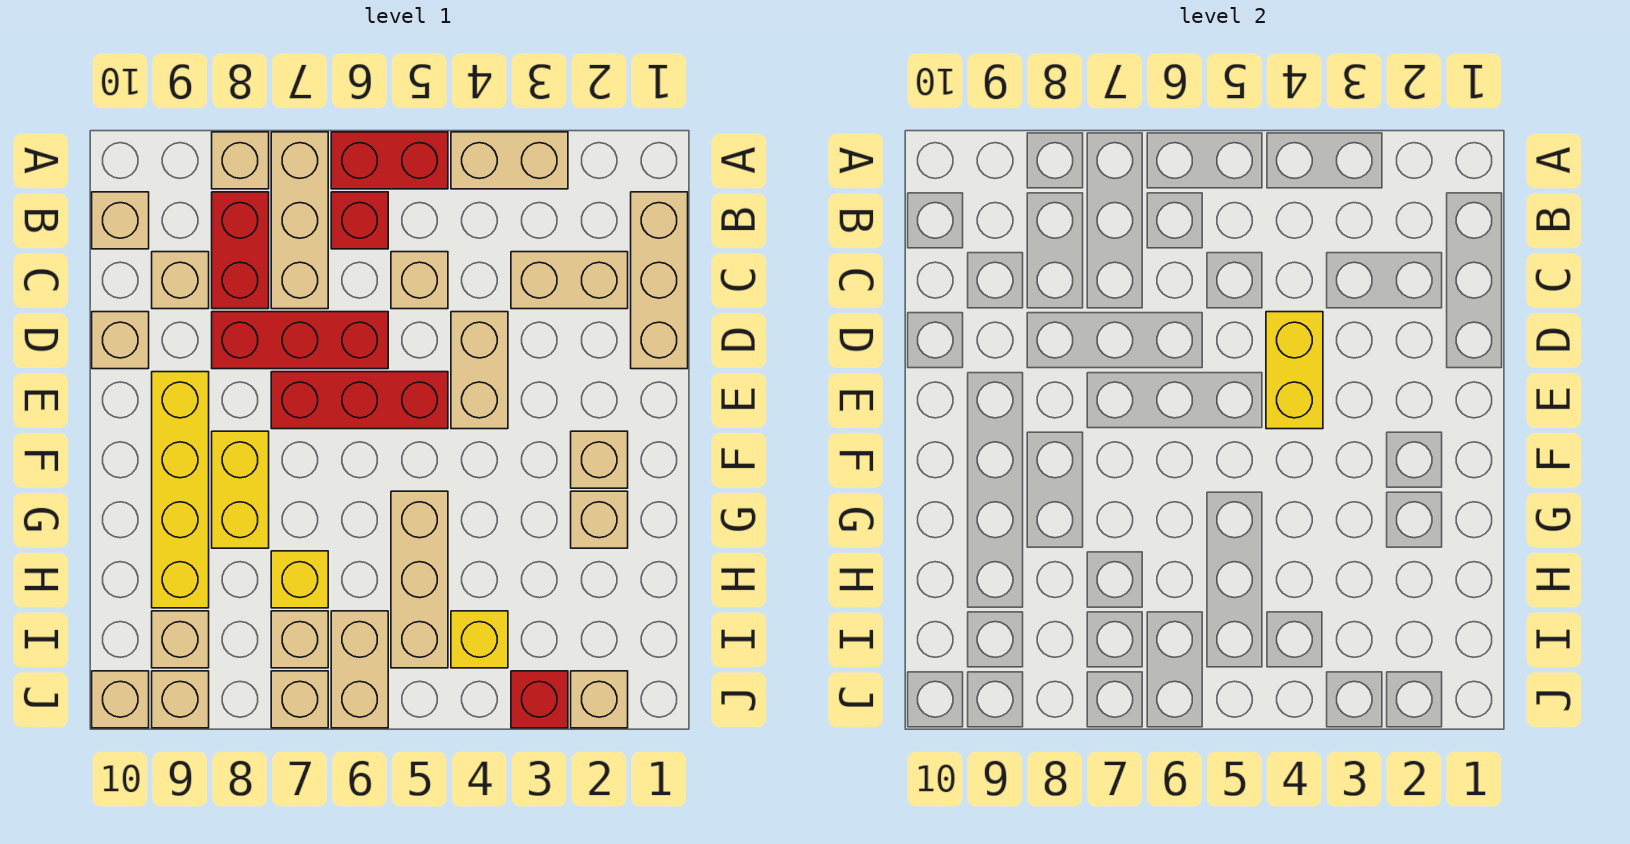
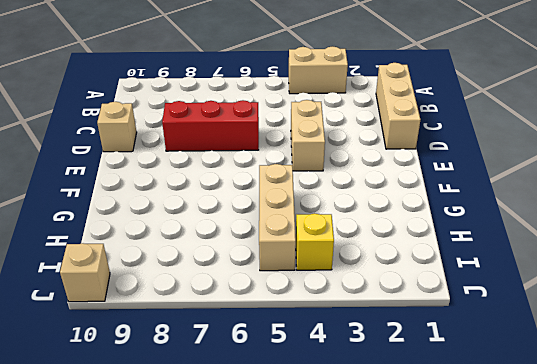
none -> red brick A5:A6 level 1
none -> tan brick A7:C7 level 1
none -> tan brick A8 level 1
none -> red brick B6 level 1

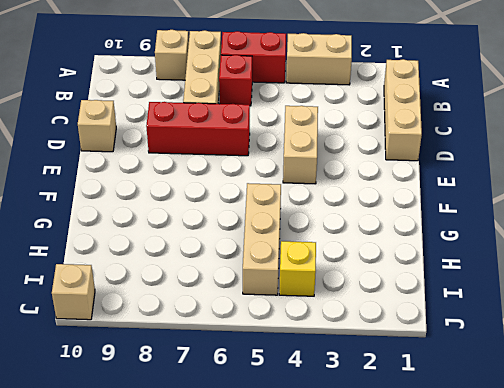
none -> red brick B8:C8 level 1
none -> tan brick B10 level 1
none -> tan brick C2:C3 level 1
none -> tan brick C5 level 1

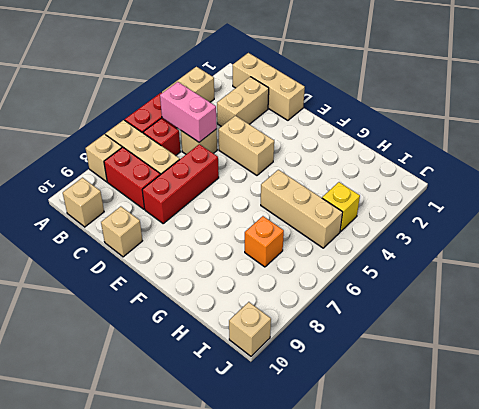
pink brick B5:C5 level 2 -> none
orange brick H7 level 1 -> yellow brick H7 level 1
none -> tan brick C9 level 1
none -> red brick E5:E7 level 1
none -> yellow brick E9:H9 level 1
none -> tan brick F2 level 1

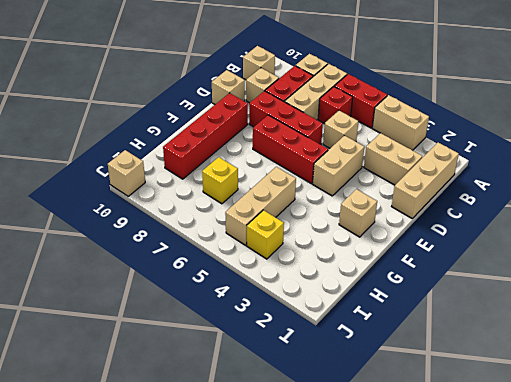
red brick E9:H9 level 1 -> yellow brick E9:H9 level 1
none -> yellow brick F8:G8 level 1
none -> tan brick G2 level 1
none -> tan brick I6:J6 level 1
none -> tan brick I7 level 1

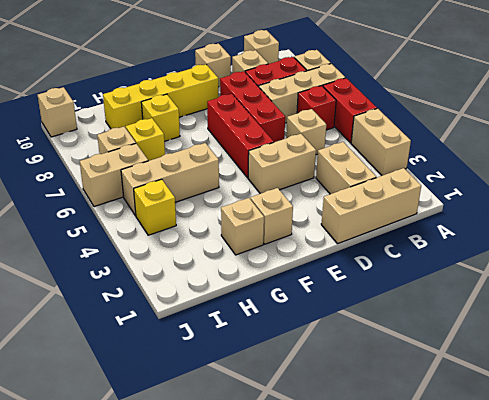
yellow brick G8 level 1 -> yellow brick F8:G8 level 1
none -> tan brick I9 level 1
none -> tan brick J2 level 1
none -> red brick J3 level 1
none -> tan brick J7 level 1

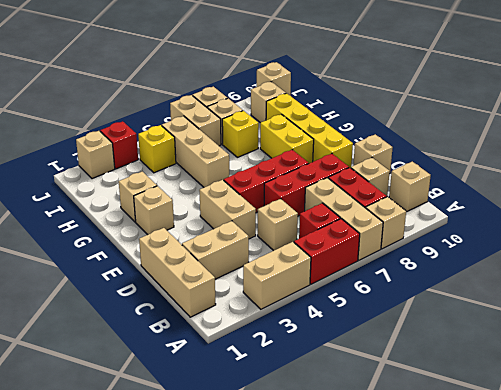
none -> tan brick J9 level 1
none -> yellow brick D4:E4 level 2

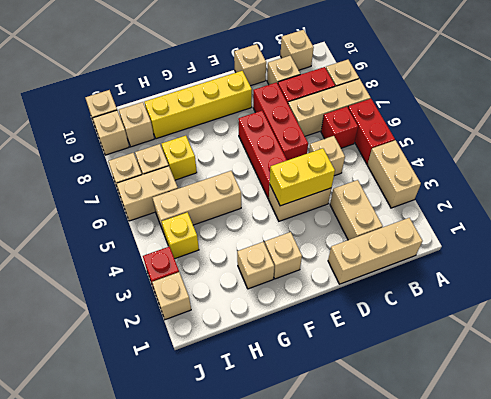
none -> yellow brick F8:G8 level 1

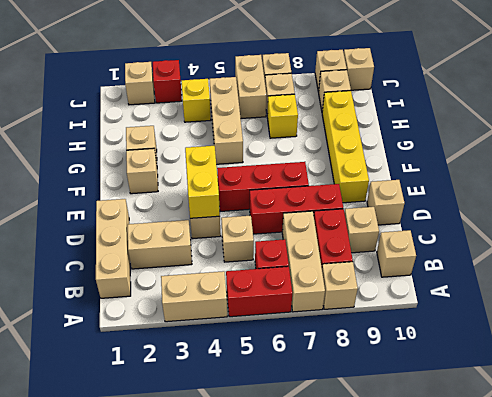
none -> yellow brick F8:G8 level 1

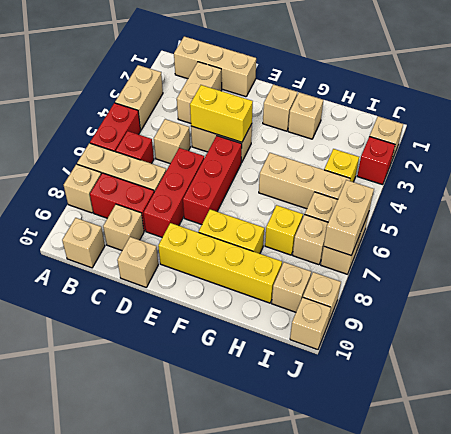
tan brick J6:J7 level 2 -> none

